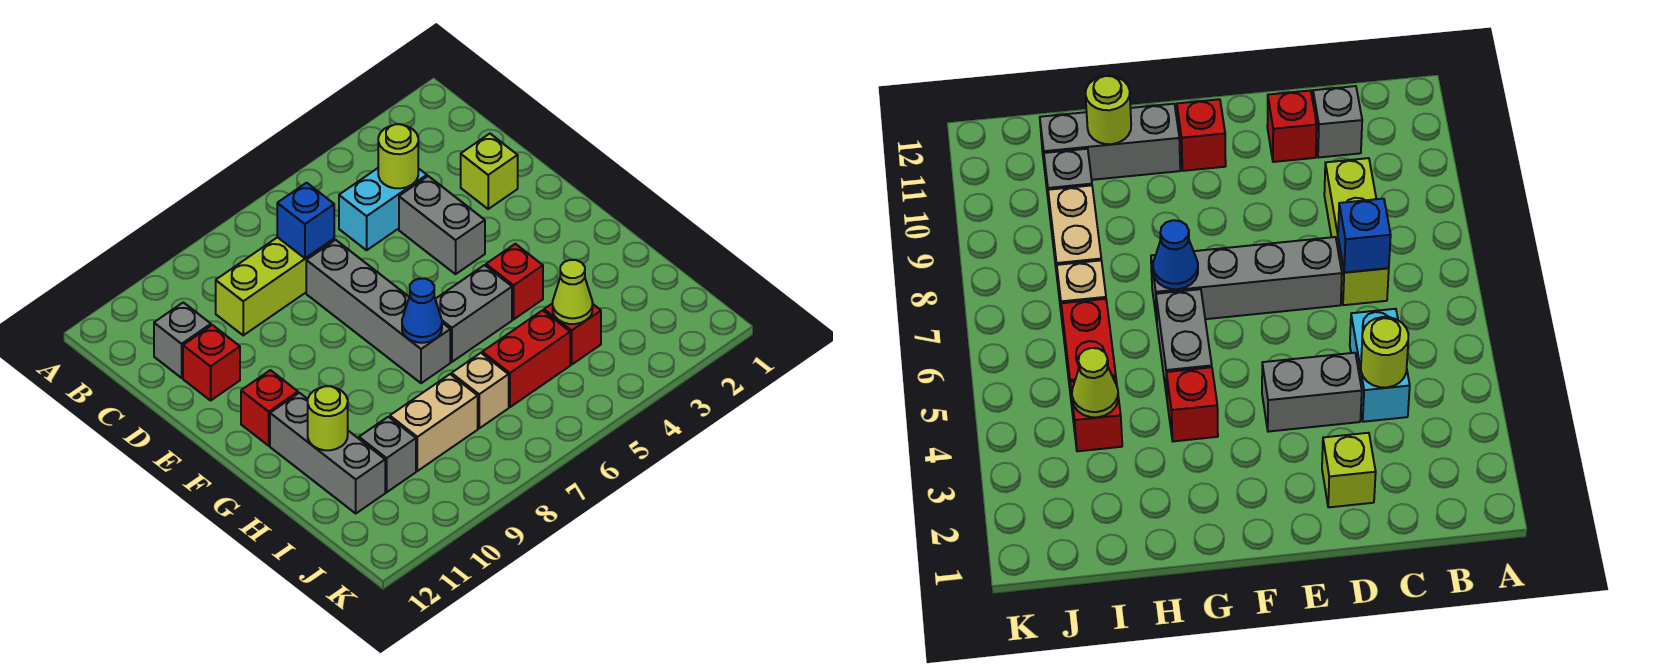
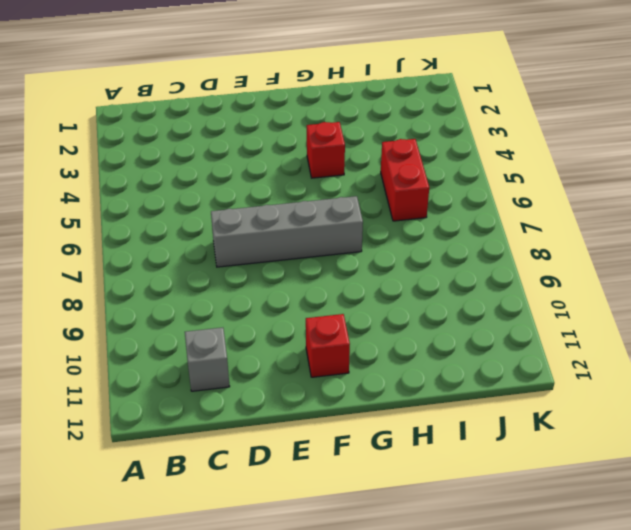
none -> cyan brick C4:C5 level 1
none -> lime brick C7:C9 level 1
none -> lime brick D2 level 1

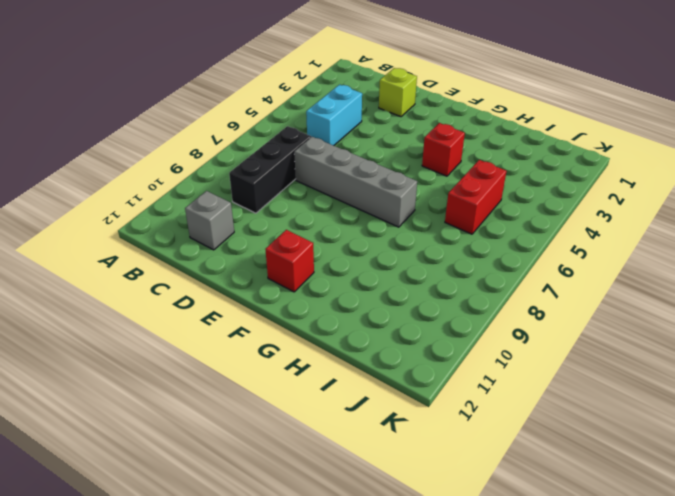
black brick C7:C9 level 1 -> lime brick C7:C9 level 1
none -> grey brick D4:E4 level 1
none -> red brick D11 level 1
none -> grey brick G5:G6 level 1

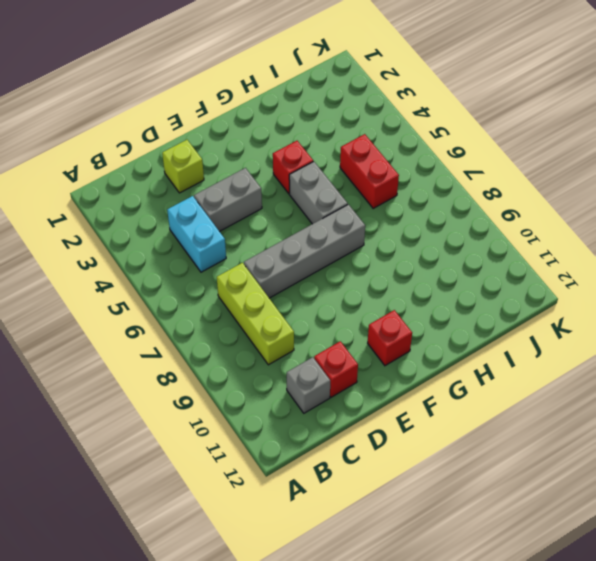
none -> grey brick G11:I11 level 1
none -> red brick I4 level 1
none -> tan brick I7 level 1

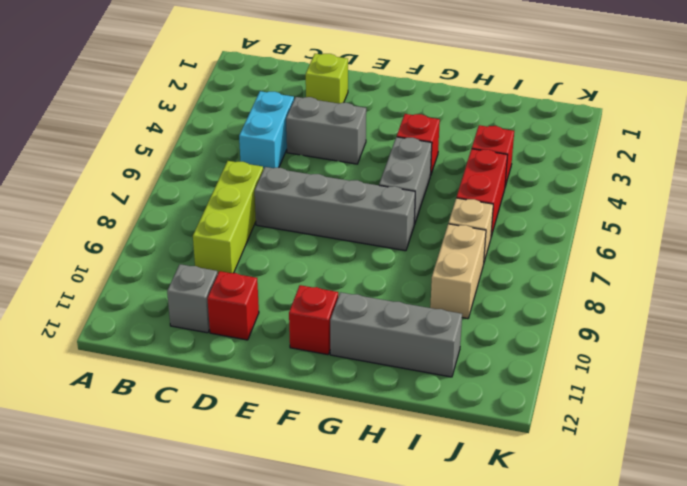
none -> grey brick I10 level 1
none -> lime round brick C4 level 2
none -> blue brick C7 level 2

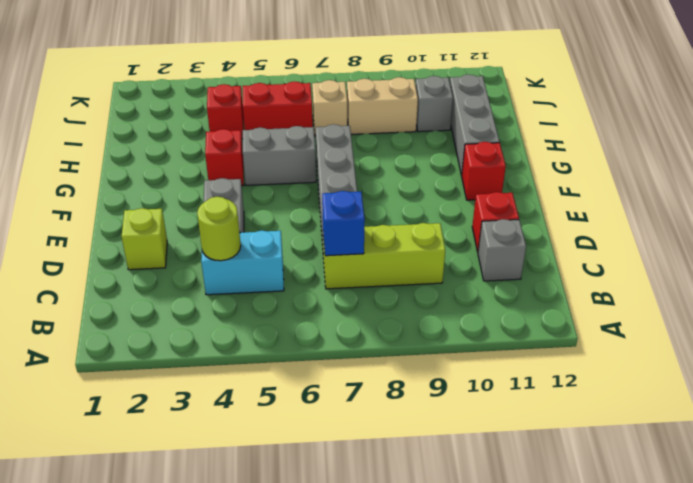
none -> blue cone G7 level 2
none -> lime round brick H11 level 2
none -> lime cone I4 level 2

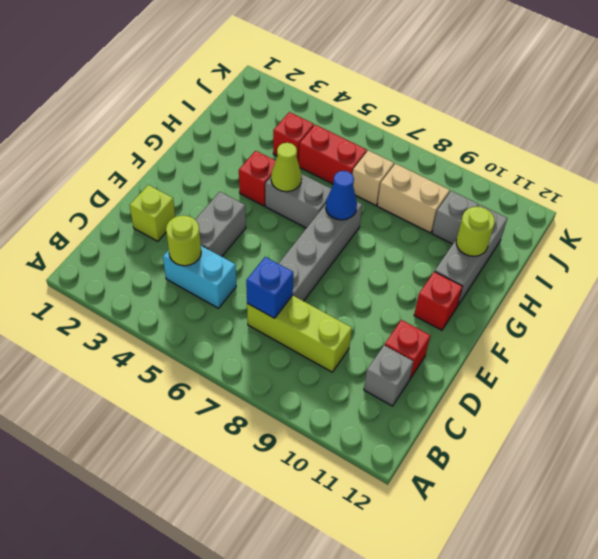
lime cone G5 level 2 -> lime cone I4 level 2

